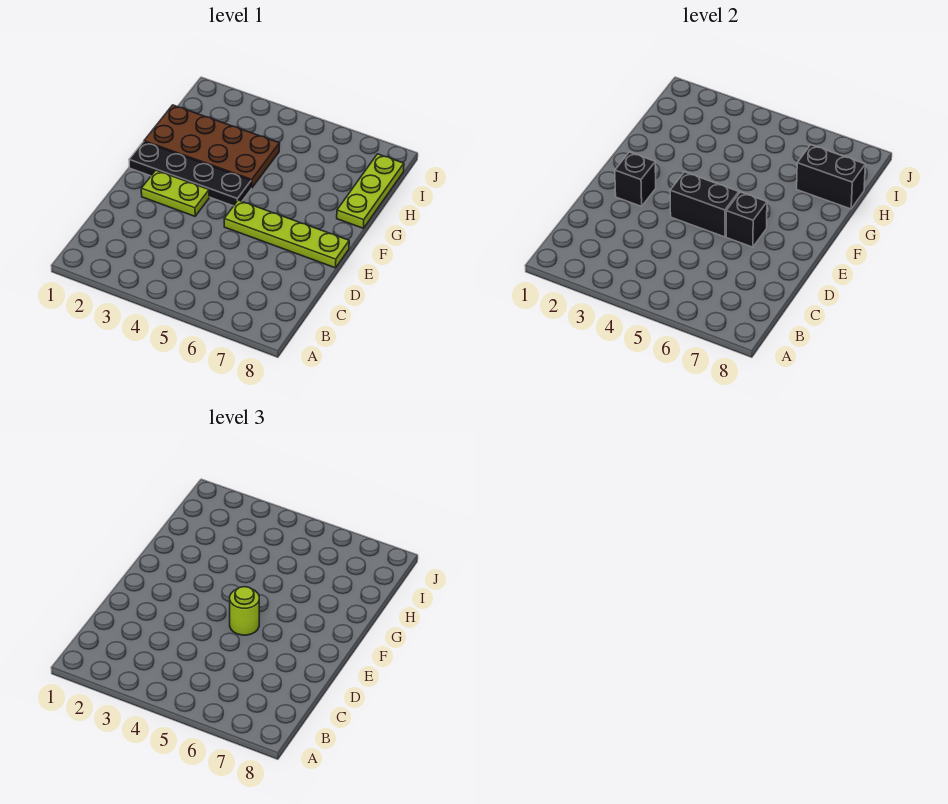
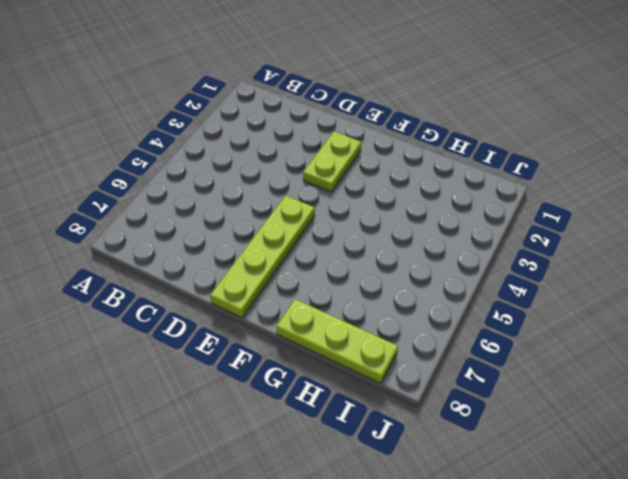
none -> black plate F1:F4 level 1
none -> brown plate G1:H4 level 1

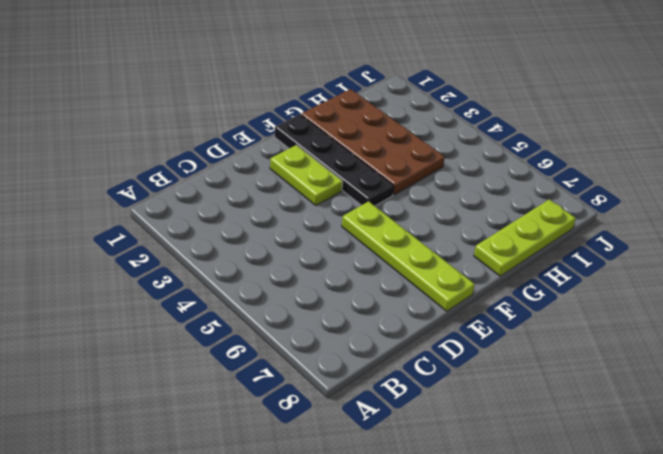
none -> black brick E2 level 2
none -> black brick E4:E5 level 2

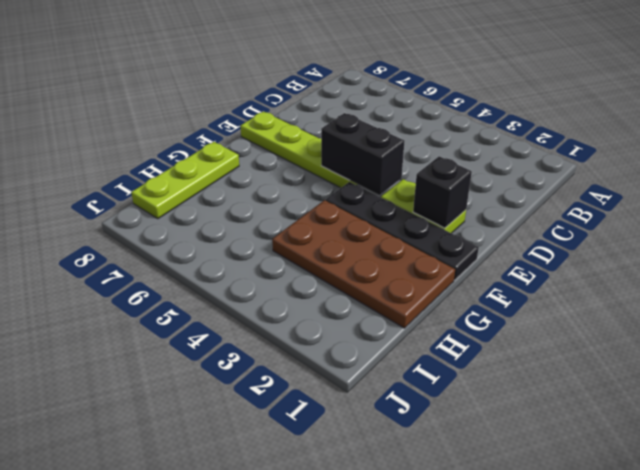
none -> black brick E6 level 2
none -> black brick H7:H8 level 2

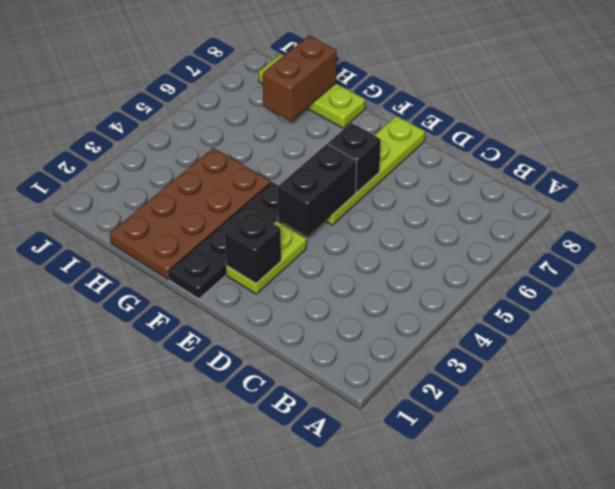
brown brick H7:H8 level 2 -> black brick H7:H8 level 2
none -> lime round brick E5 level 3

